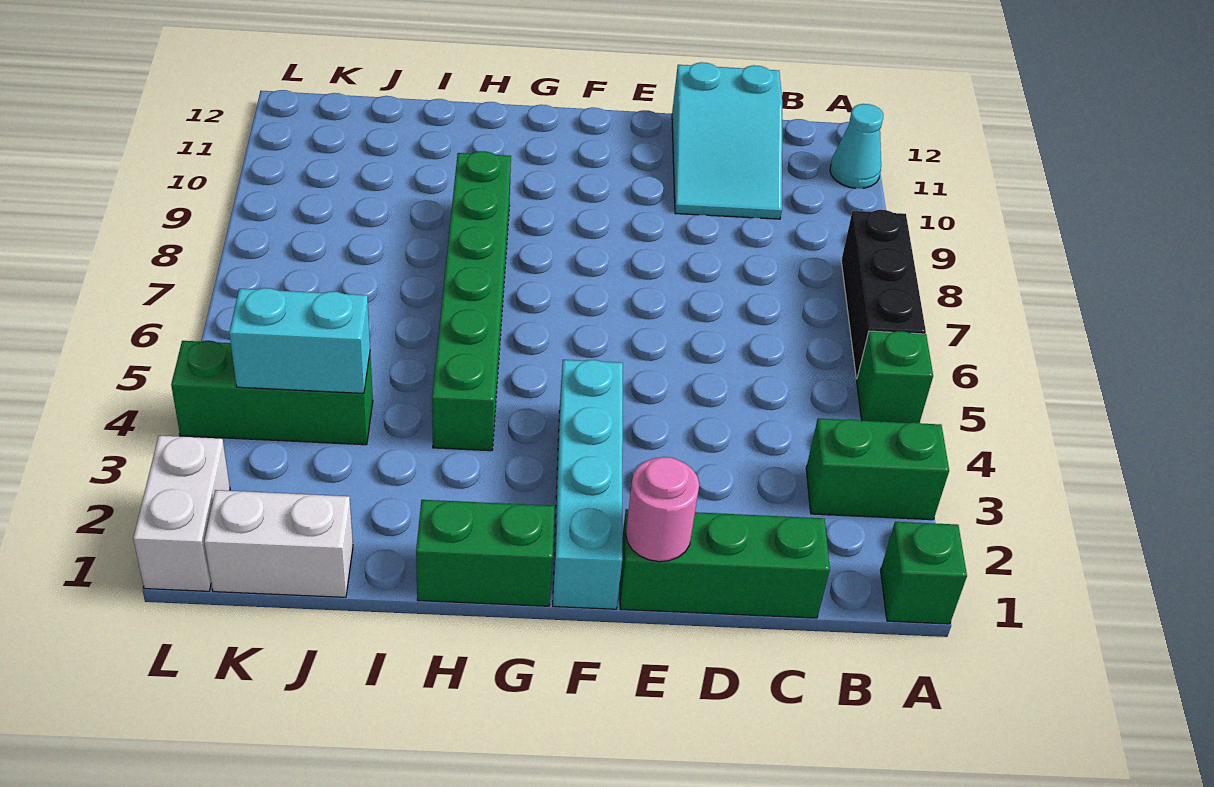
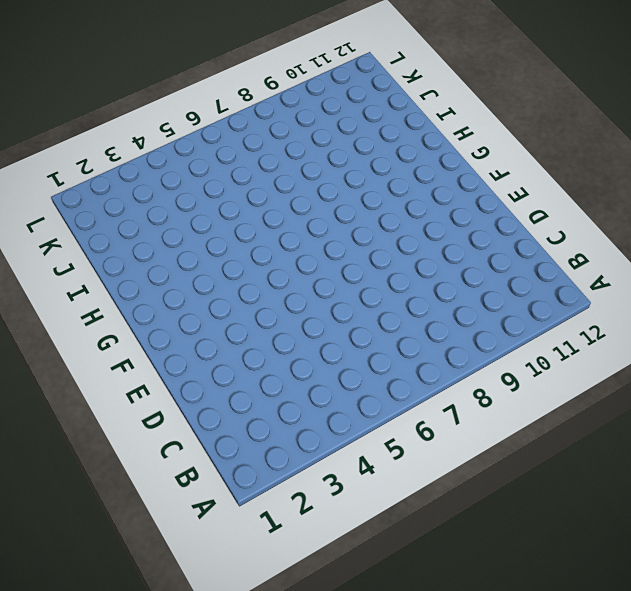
none -> green brick A1 level 1
none -> green brick A3:B3 level 1
none -> green brick A5 level 1

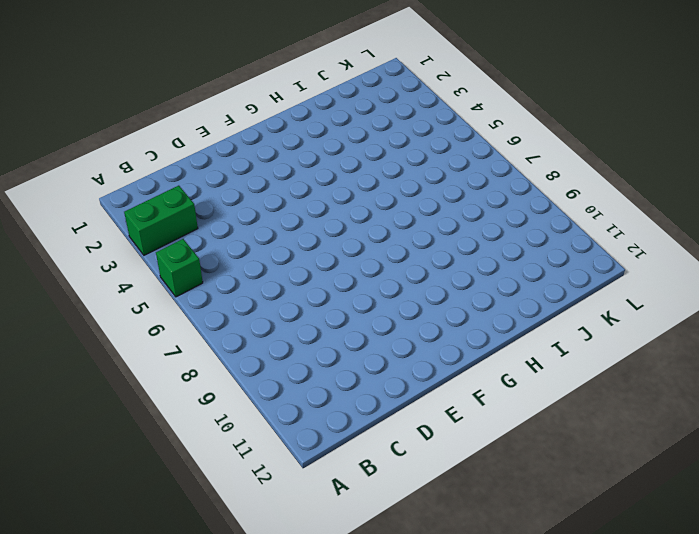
none -> green brick A1 level 1
none -> black brick A6:A8 level 1
none -> cyan cone A11 level 1

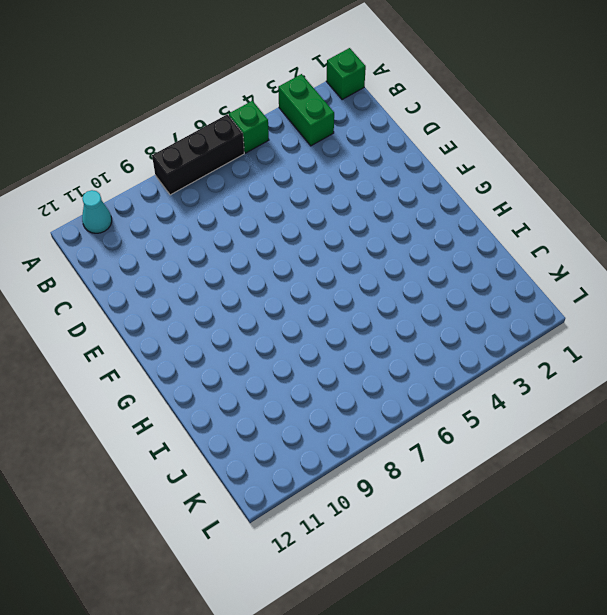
none -> green brick C1:E1 level 1
none -> cyan slope C10:D12 level 1 top 12
none -> cyan brick F1:F4 level 1

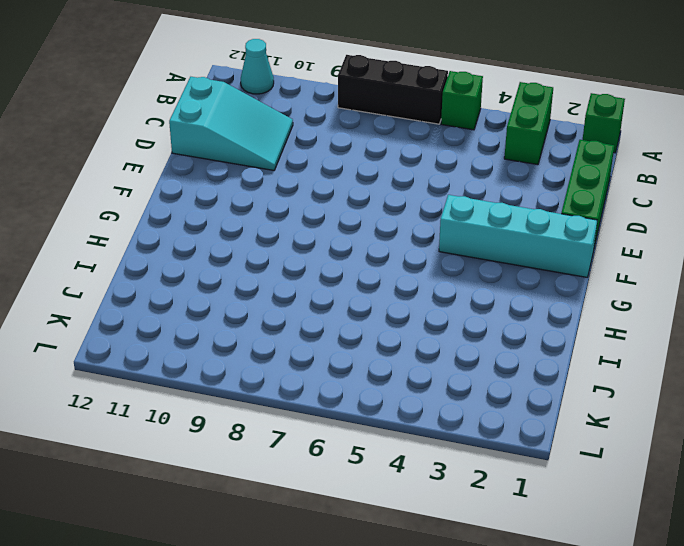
none -> green brick G1:H1 level 1
none -> green brick H4:H9 level 1
none -> white brick J1:K1 level 1

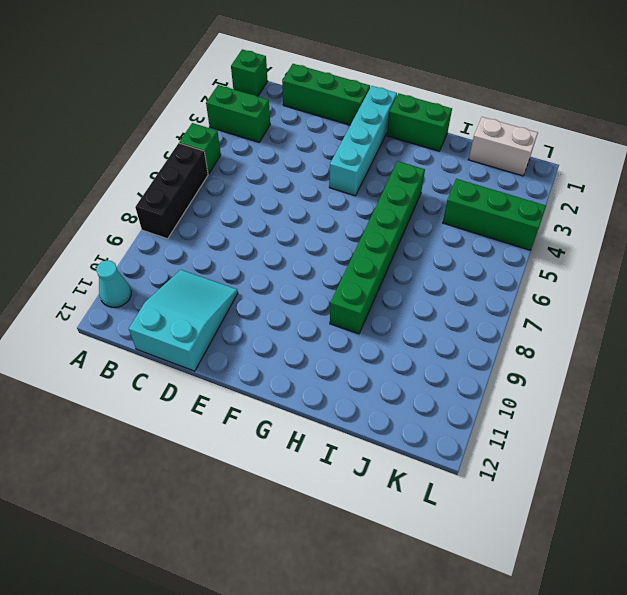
none -> white brick L1:L2 level 1
none -> pink round brick E1 level 2
none -> cyan brick J4:K4 level 2

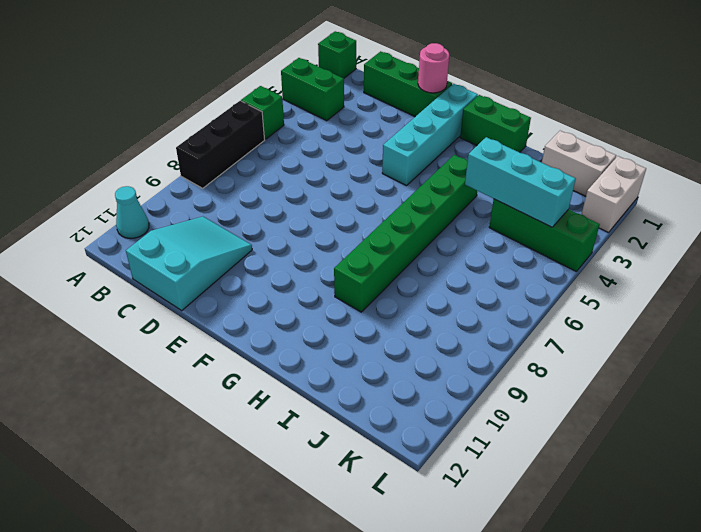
cyan brick I4:K4 level 2 -> cyan brick J4:K4 level 2

